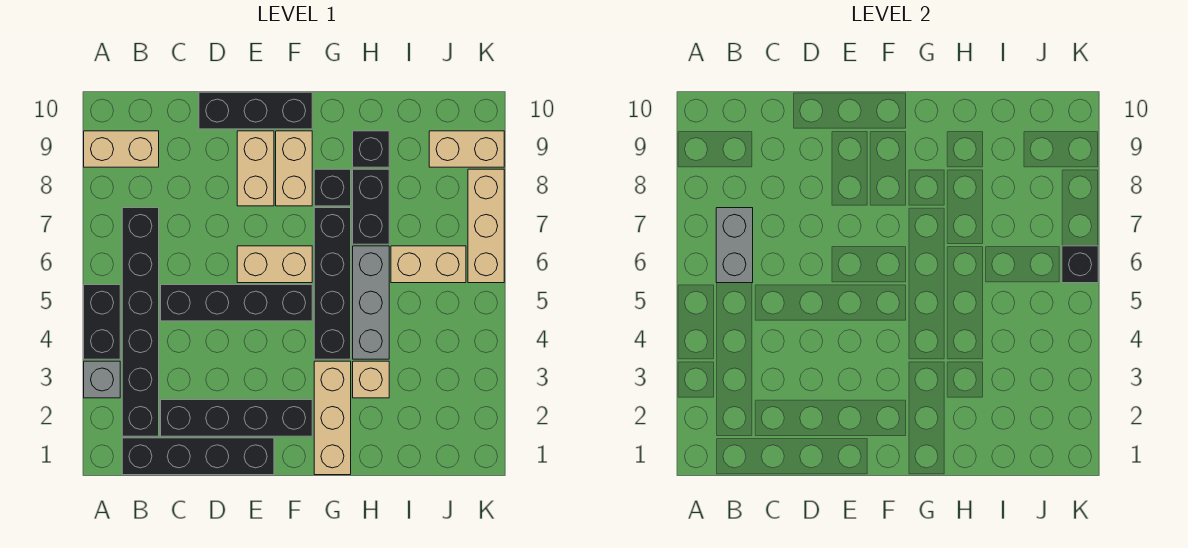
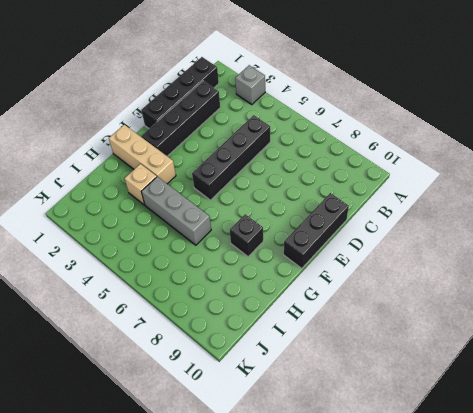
none -> black brick A4:A5 level 1
none -> tan brick A9:B9 level 1
none -> black brick B2:B7 level 1

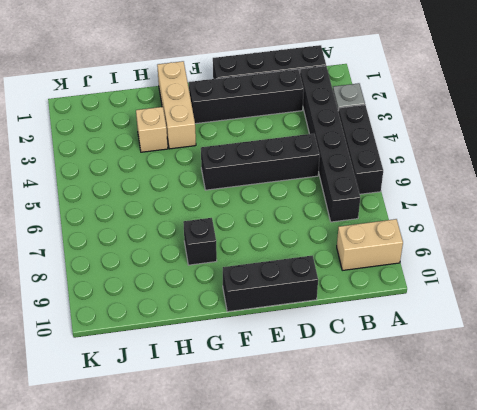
black brick A4:A6 level 1 -> black brick A4:A5 level 1
none -> tan brick E6:F6 level 1
none -> tan brick E8:E9 level 1
none -> tan brick F8:F9 level 1

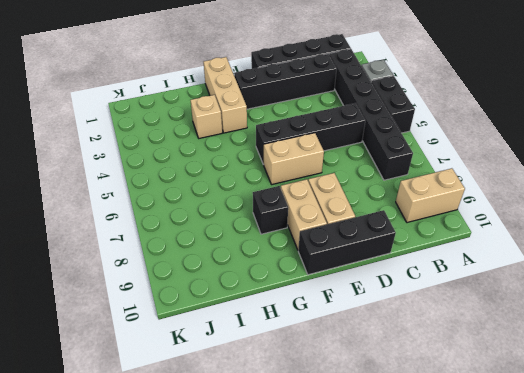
none -> black brick G4:G7 level 1
none -> grey brick H4:H6 level 1
none -> black brick H7:H8 level 1

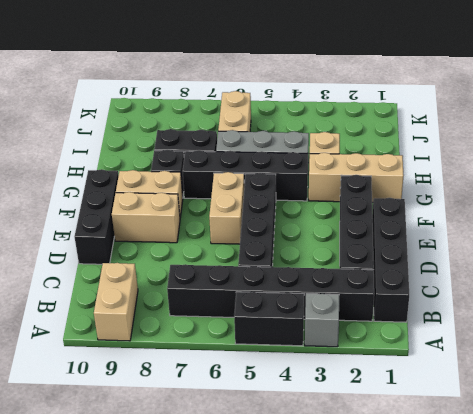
none -> black brick H9 level 1
none -> tan brick J9:K9 level 1
none -> tan brick K6:K8 level 1

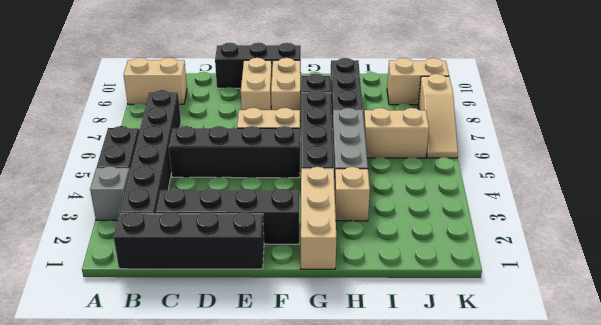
tan slope K6:K8 level 1 top 8 -> tan brick K6:K8 level 1
none -> grey brick B6:B7 level 2
none -> black brick K6 level 2

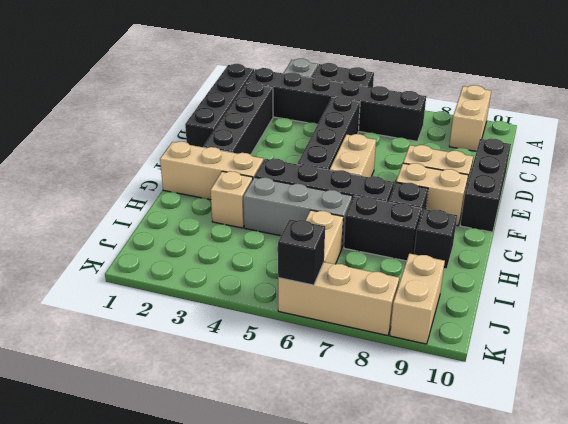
none -> grey brick B6:B7 level 2

